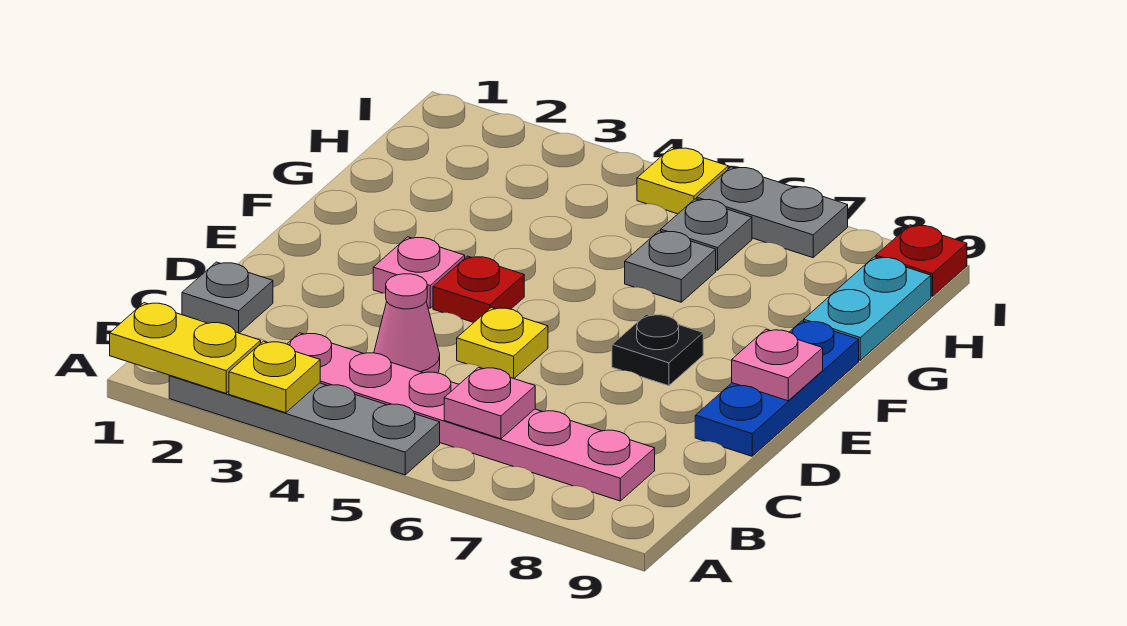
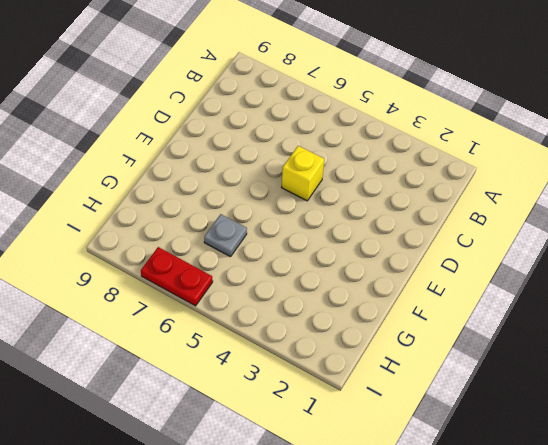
yellow brick D5 level 1 -> yellow plate D5 level 1
red plate I6:I7 level 1 -> grey plate I6:I7 level 1
none -> grey plate A2:A5 level 1
none -> pink plate B3:B8 level 1
none -> grey plate C1 level 1

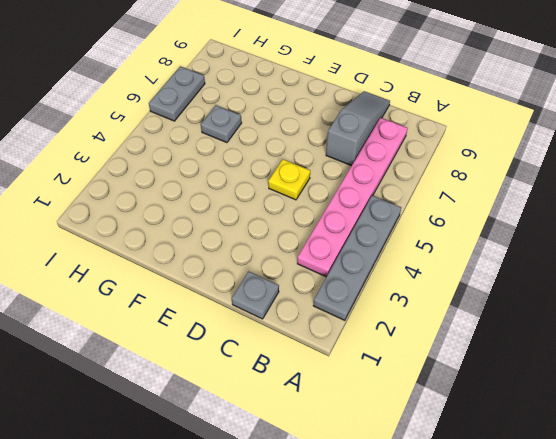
grey slope C7:C9 level 1 top 7 -> none
none -> pink cone C4 level 1
none -> blue plate D9:F9 level 1
none -> pink plate E3 level 1

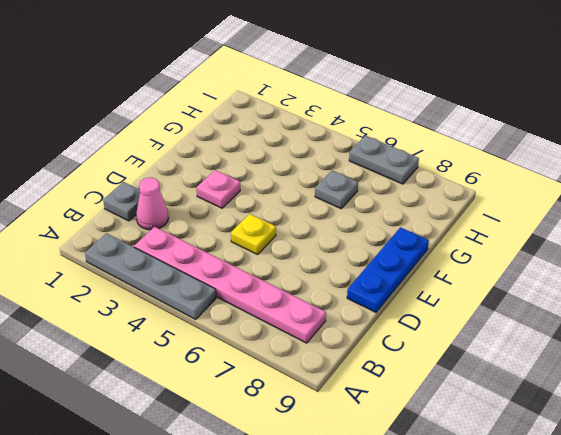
pink cone C2 level 1 -> pink cone C4 level 1
none -> red plate E4 level 1
none -> black plate E7 level 1
none -> cyan plate G9:H9 level 1

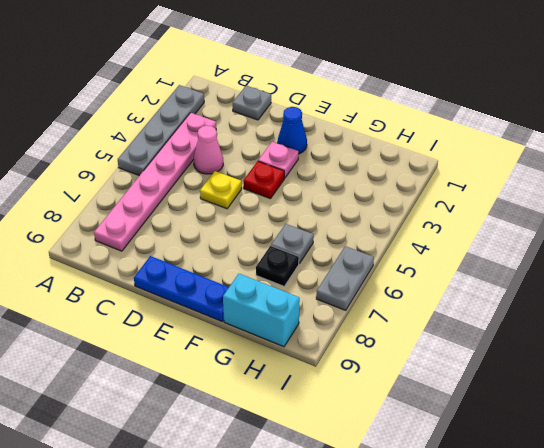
blue cone E2 level 1 -> none
black plate G7 level 1 -> black plate E7 level 1
cyan brick G9:H9 level 1 -> cyan plate G9:H9 level 1
none -> grey plate H6 level 1
none -> yellow plate I5 level 1
none -> red plate I9 level 1

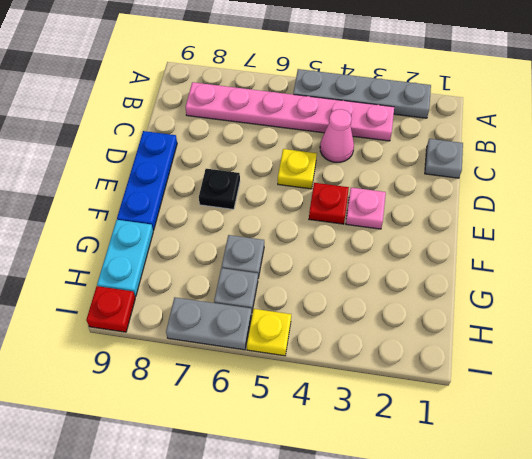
none -> yellow plate A1:A2 level 2
none -> yellow plate A3 level 2
none -> pink plate B6 level 2

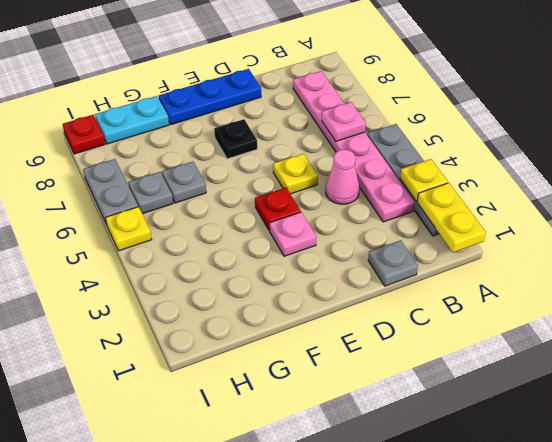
none -> pink plate E9 level 2

